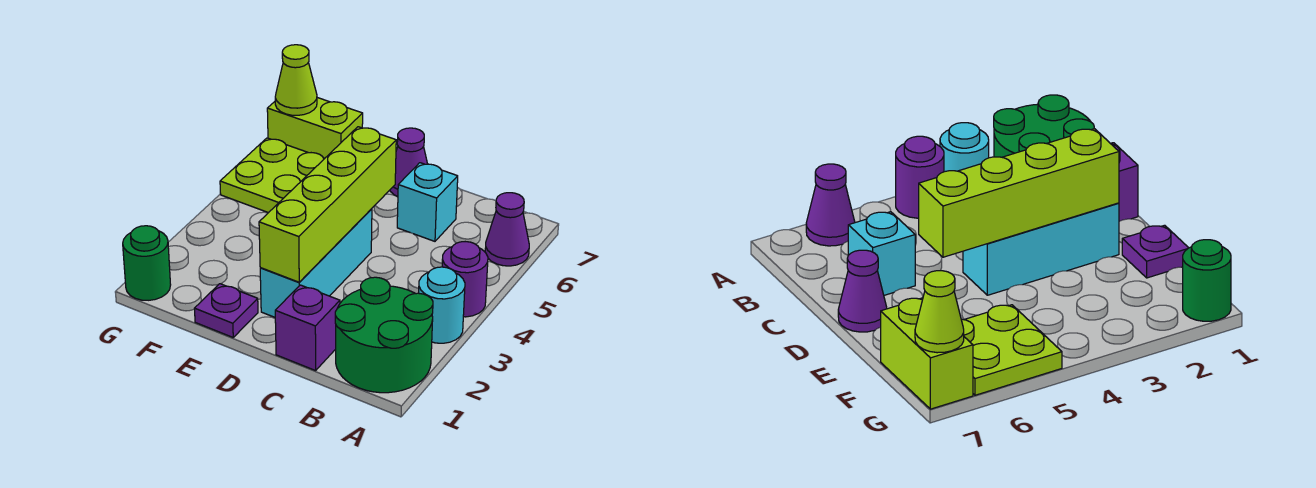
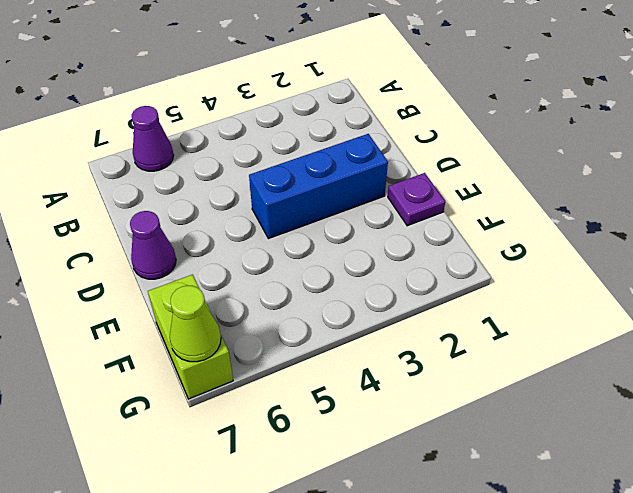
blue brick D2:D4 level 1 -> cyan brick D2:D4 level 1
none -> green round brick A1:B2 level 1
none -> cyan round brick A3 level 1
none -> purple round brick A4 level 1

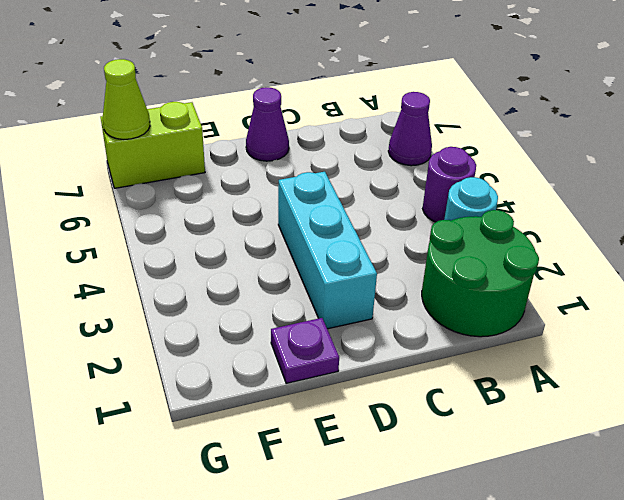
none -> purple brick C1 level 1
none -> cyan brick C6 level 1
none -> lime plate F5:G6 level 1

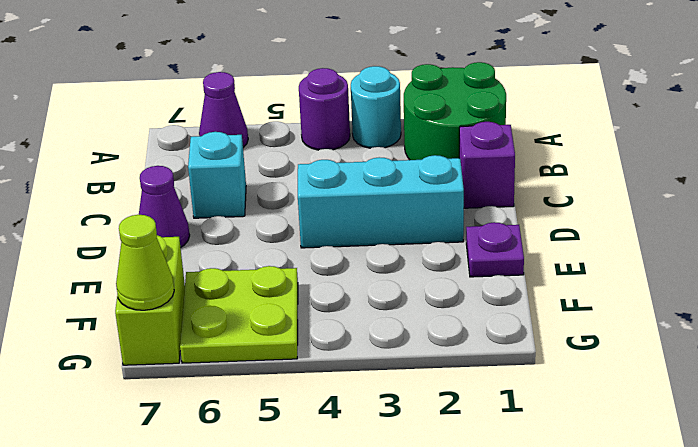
none -> green round brick G1 level 1
none -> lime brick D2:D5 level 2

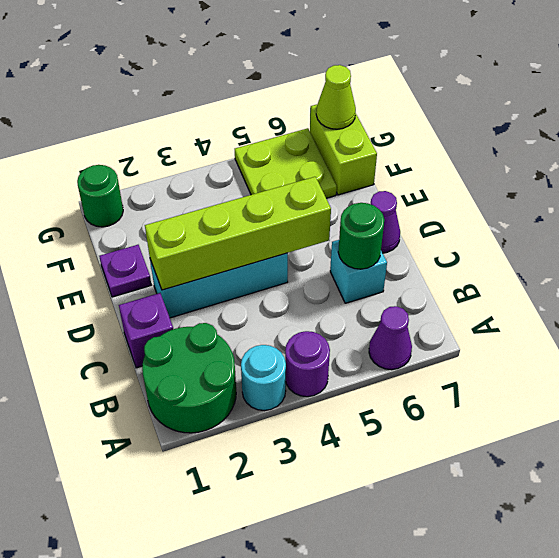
green round brick C6 level 2 -> none

